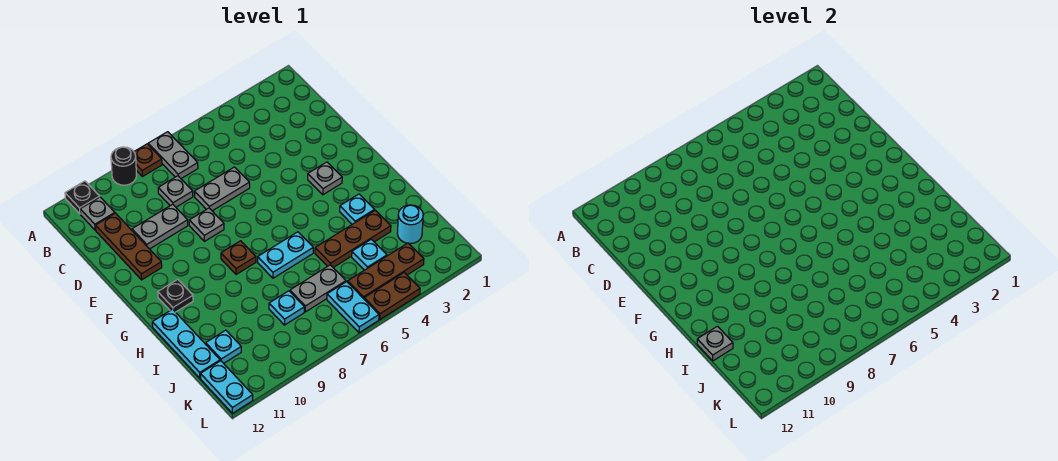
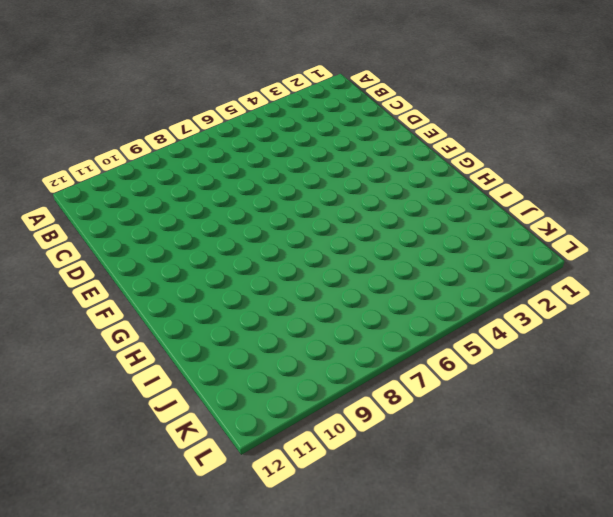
none -> grey plate A7:B7 level 1
none -> brown plate A8 level 1
none -> black round brick A9 level 1

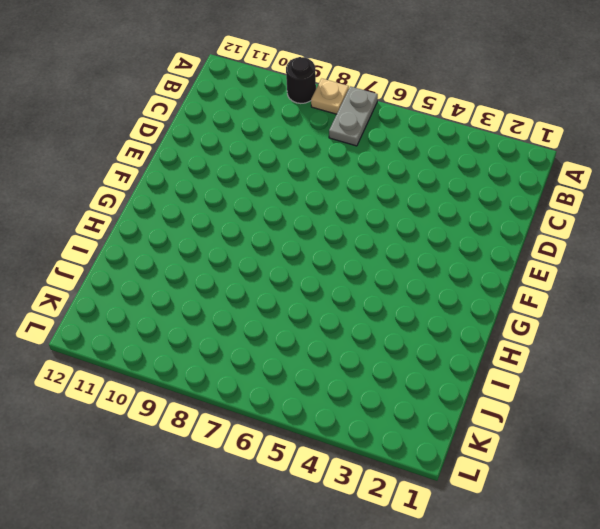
tan plate A8 level 1 -> brown plate A8 level 1
none -> black plate A11 level 1
none -> grey plate B11 level 1
none -> grey plate C8 level 1

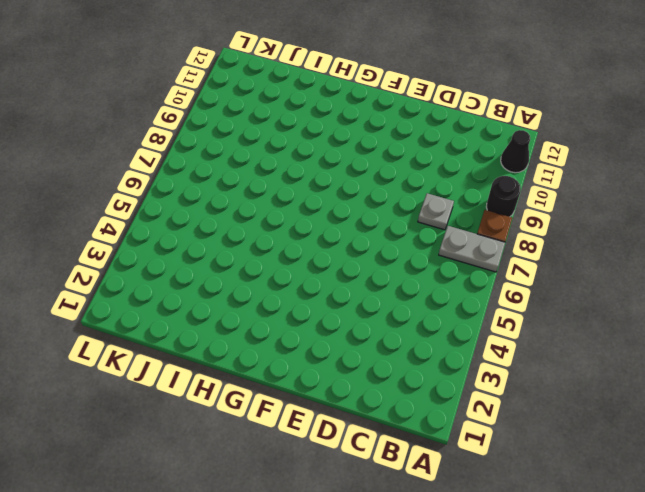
black cone A11 level 1 -> black plate A11 level 1
none -> grey plate B11 level 1
none -> brown plate C11:E11 level 1
none -> grey plate D6:D7 level 1

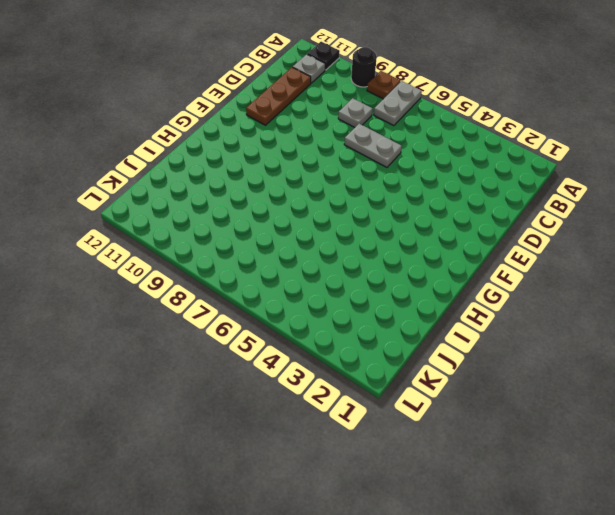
none -> grey plate D9:D10 level 1
none -> grey plate E8 level 1
none -> grey plate F3 level 1

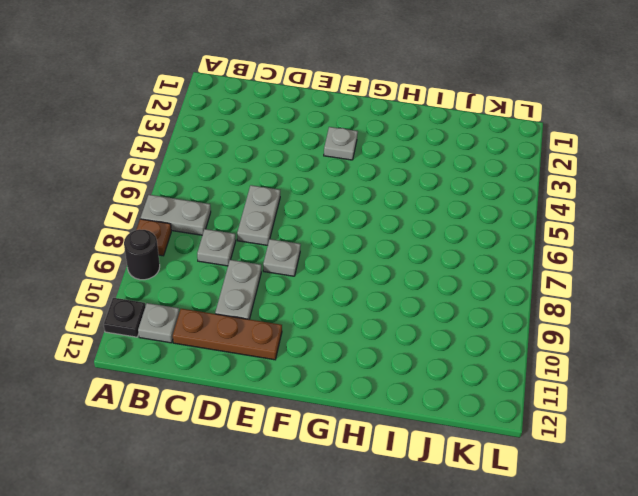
none -> brown plate G8 level 1
none -> black plate G11 level 1
none -> cyan plate H3 level 1

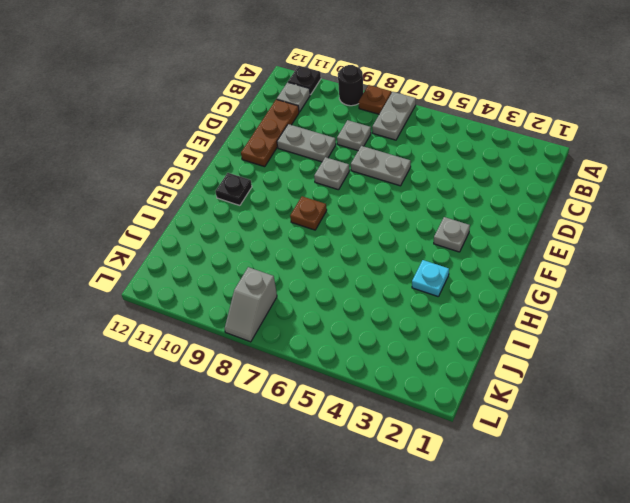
grey slope K8:L8 level 1 top K -> none
none -> cyan plate H6:H7 level 1
none -> cyan plate H12:J12 level 1
none -> brown plate I3:I5 level 1

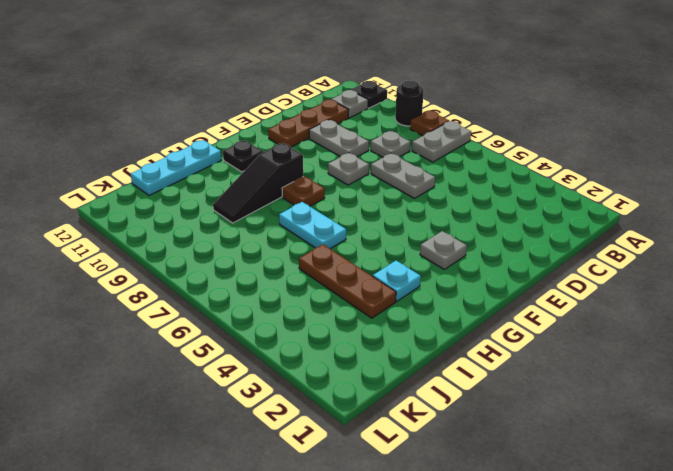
black slope G9:I9 level 1 top G -> none
none -> cyan round brick J2 level 1
none -> cyan plate J4 level 1
none -> grey plate J6:J7 level 1

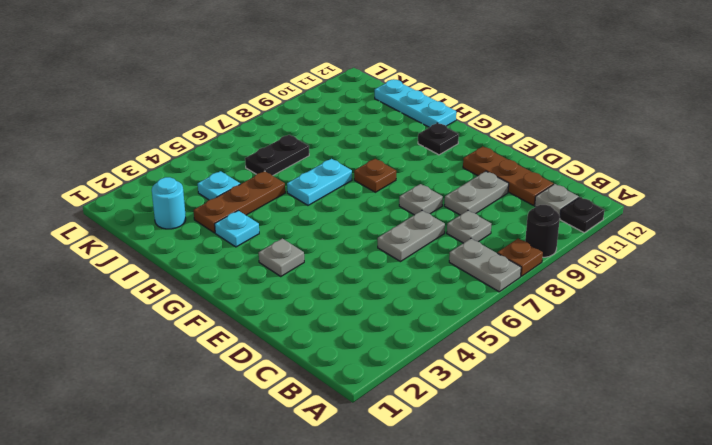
black plate J6:J7 level 1 -> grey plate J6:J7 level 1
none -> cyan plate J8 level 1
none -> cyan plate J11 level 1
none -> brown plate K3:K5 level 1

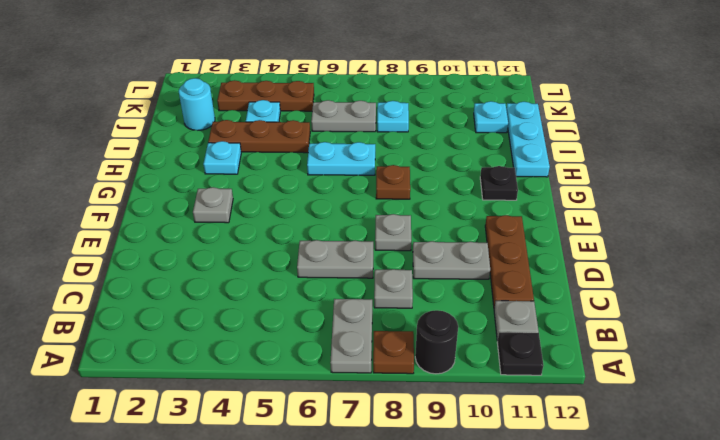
none -> cyan plate K6:L6 level 1
none -> cyan plate K12:L12 level 1
none -> brown plate L4:L5 level 1

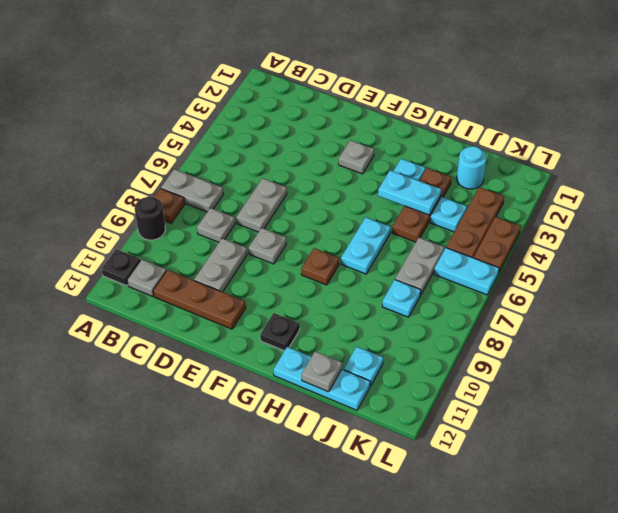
cyan plate H4:I4 level 2 -> cyan plate K12:L12 level 1

